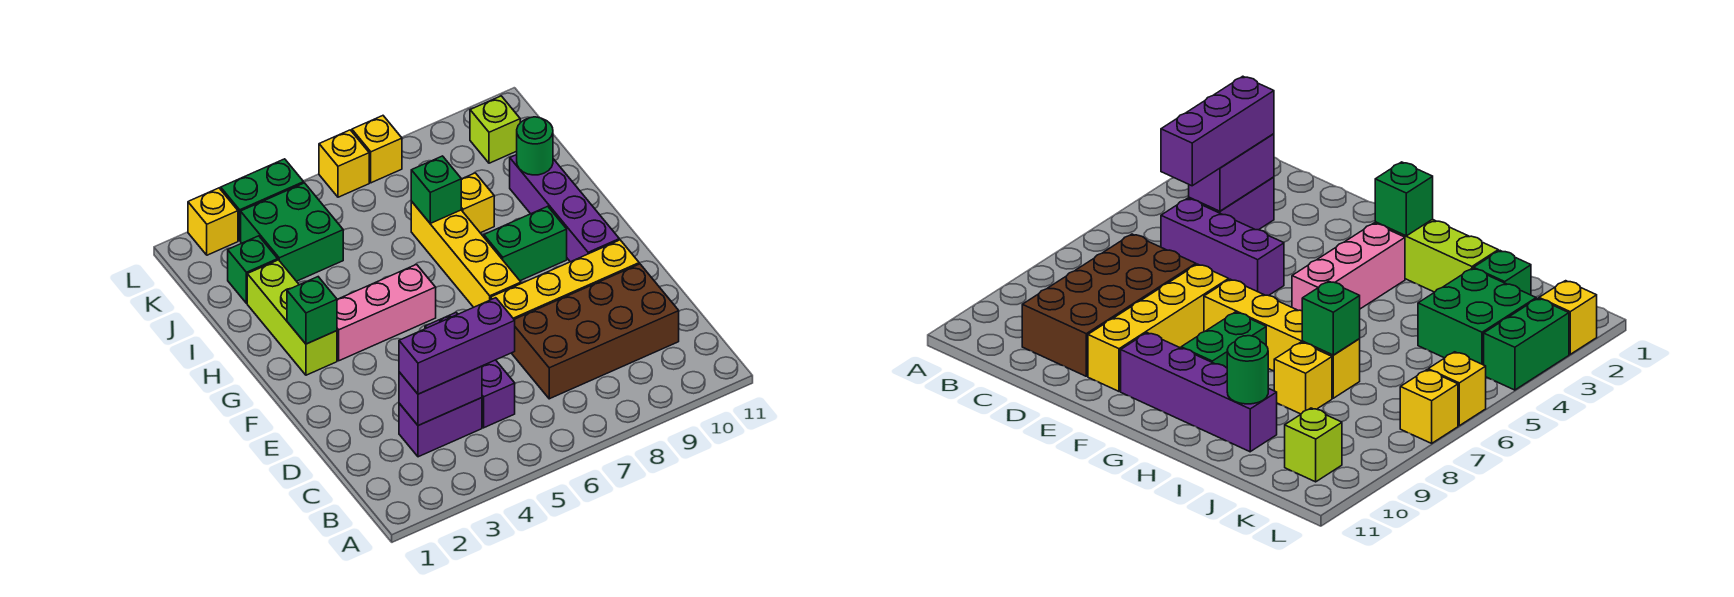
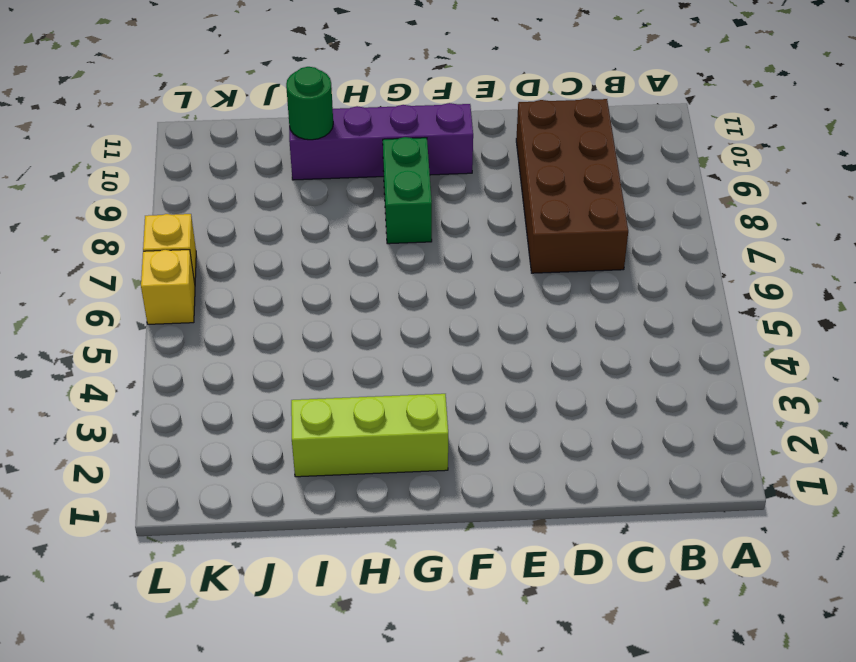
none -> purple brick C3:C4 level 1
none -> purple brick C5:E5 level 1
none -> yellow brick E7:E10 level 1

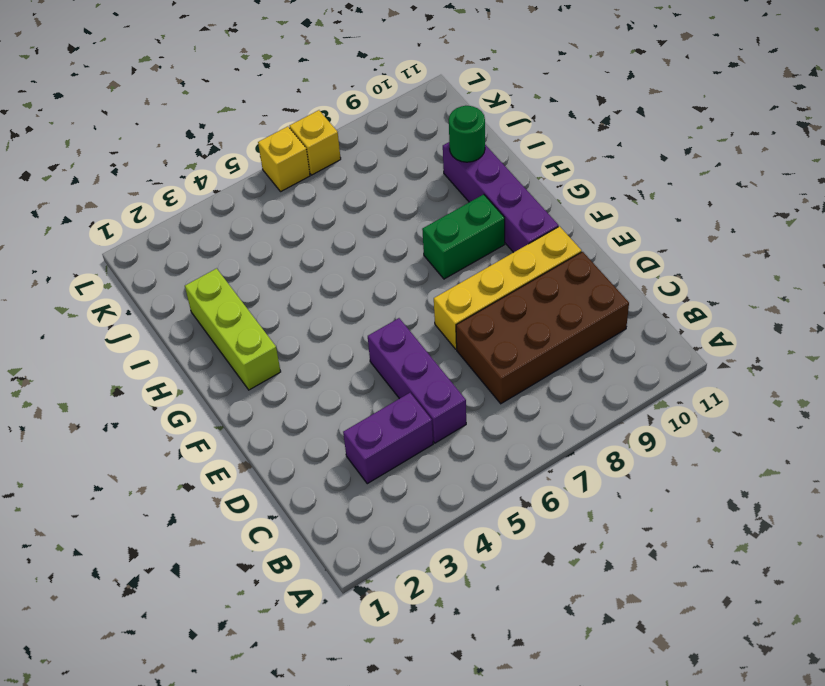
none -> yellow brick F7:I7 level 1
none -> pink brick G3:G5 level 1
none -> yellow brick I8 level 1

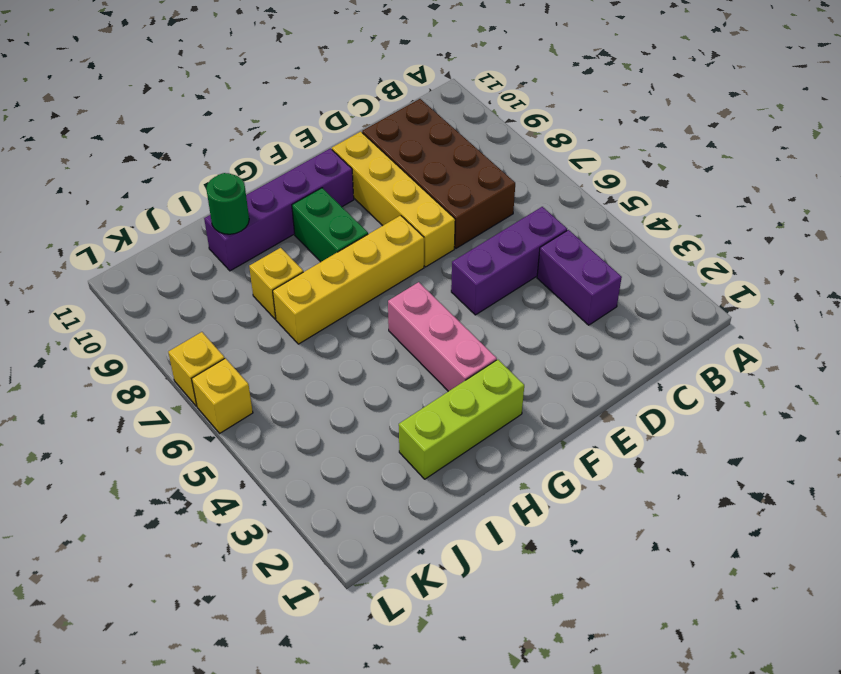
none -> green brick J2 level 1
none -> green brick J3:K4 level 1
none -> lime brick K10 level 1

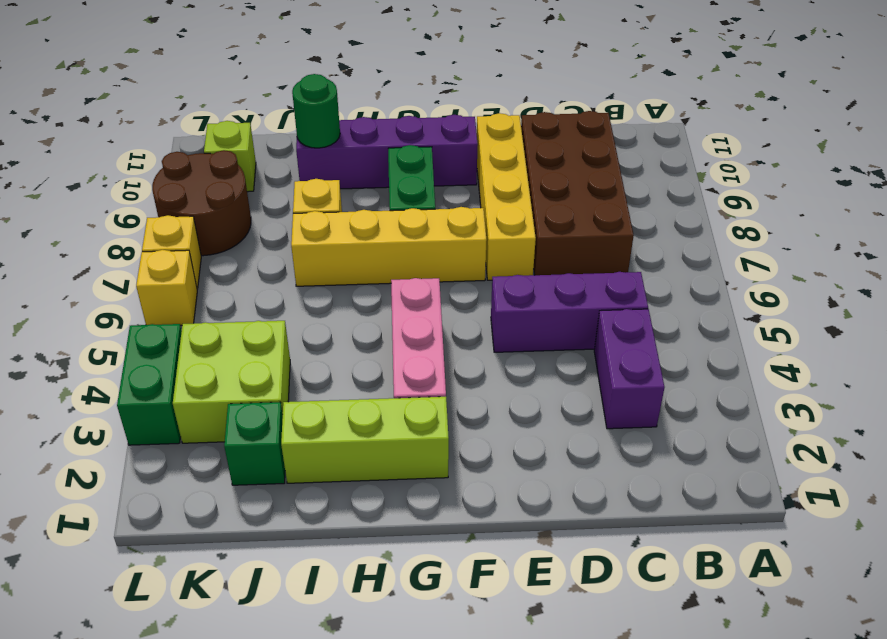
lime brick J3:K4 level 1 -> green brick J3:K4 level 1
brown round brick K8:L9 level 1 -> none
none -> yellow brick L2 level 1
none -> purple brick C3:C4 level 2
none -> green brick G2 level 2

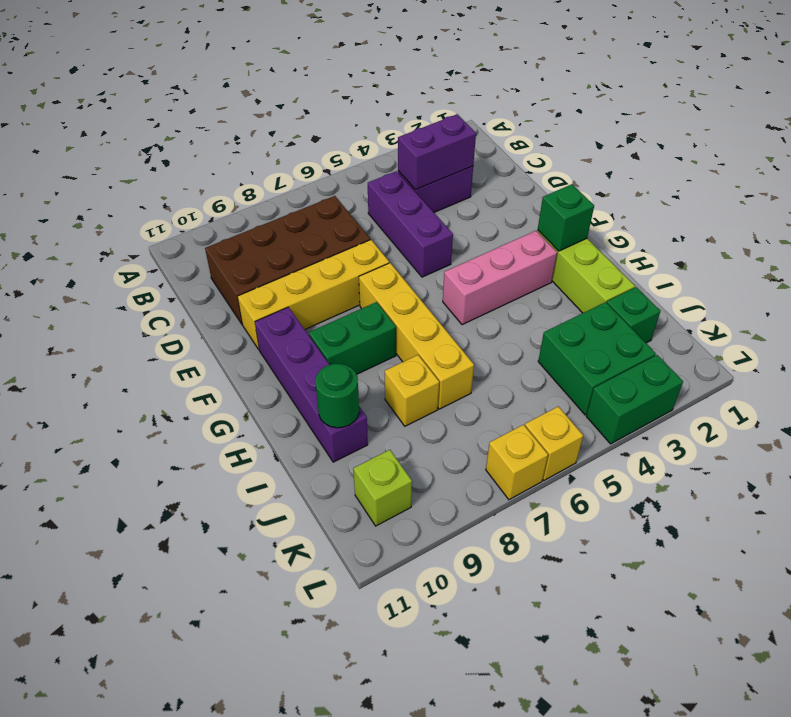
none -> yellow brick L2 level 1
none -> green brick I7 level 2
none -> purple brick C3:C5 level 3

